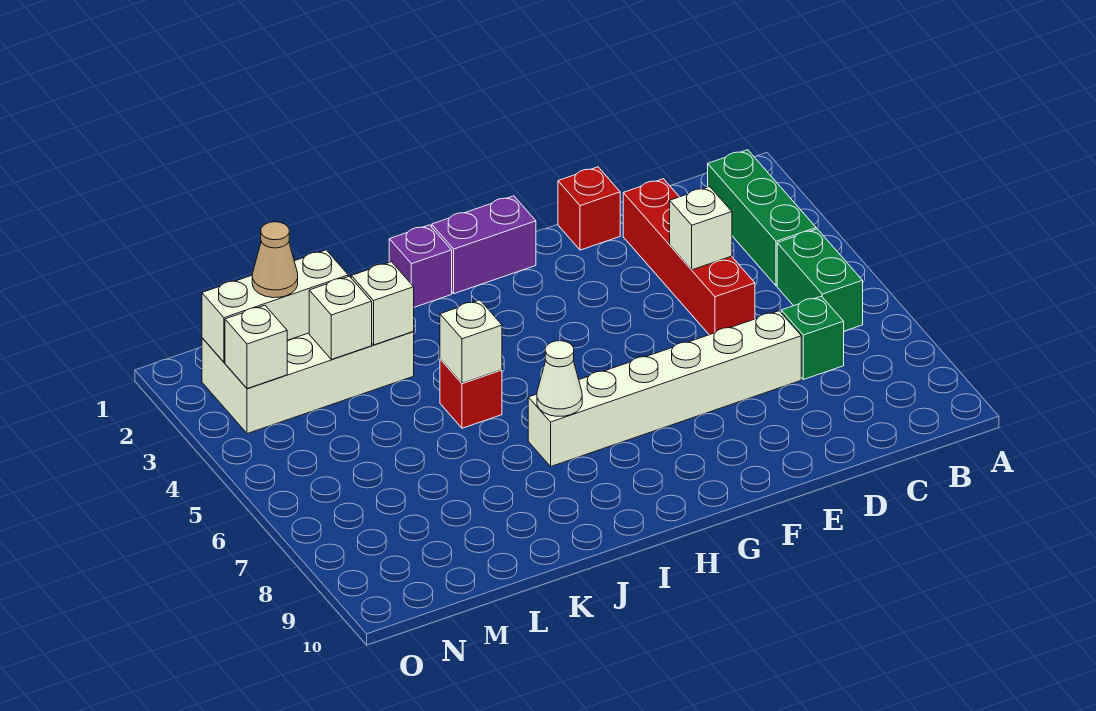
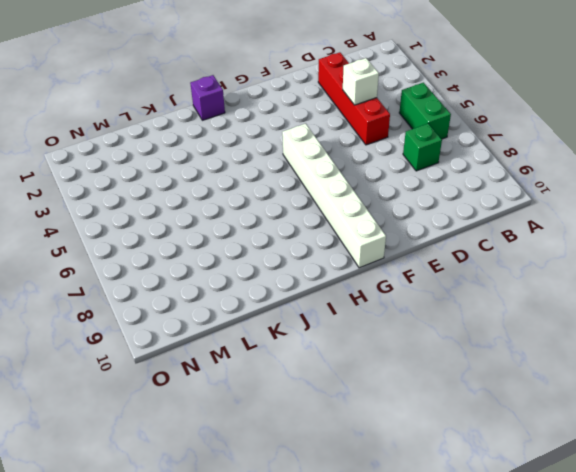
white brick G5:G10 level 1 -> white brick D7:I7 level 1
none -> green brick B2:B4 level 1
none -> red brick E1 level 1
none -> purple brick G1:H1 level 1

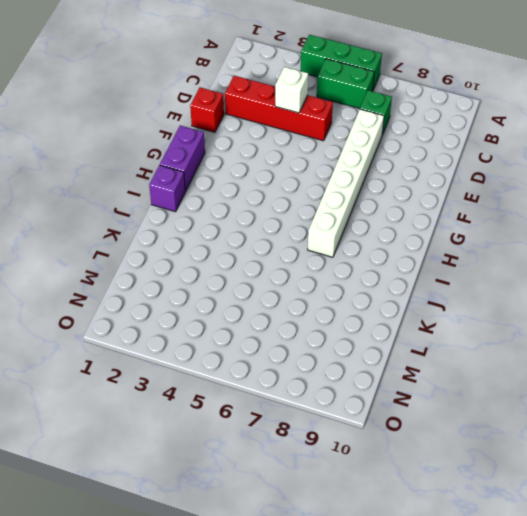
green brick A4:A6 level 1 -> green brick B2:B4 level 1
none -> red brick J5 level 1
none -> white brick K2:N3 level 1
none -> white cone I7 level 2

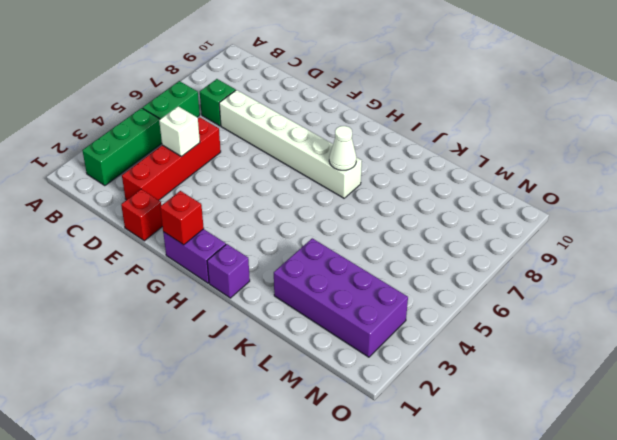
red brick G1 level 2 -> red brick J5 level 1
purple brick K2:N3 level 1 -> white brick K2:N3 level 1
none -> white brick J5 level 2
none -> white brick K3 level 2
none -> white brick L2:N2 level 2

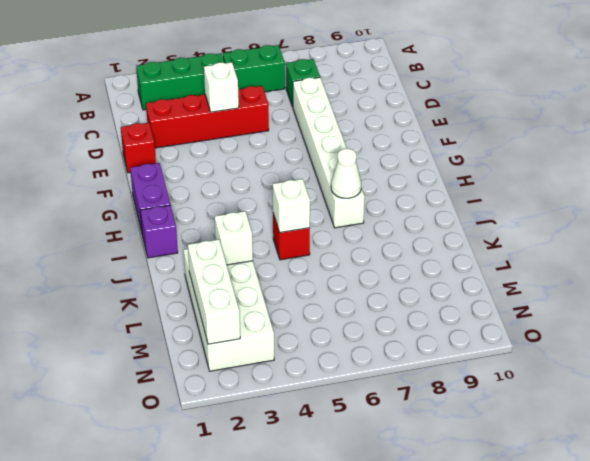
none -> white brick L3 level 2
none -> white brick N3 level 2
none -> tan cone M2 level 3

